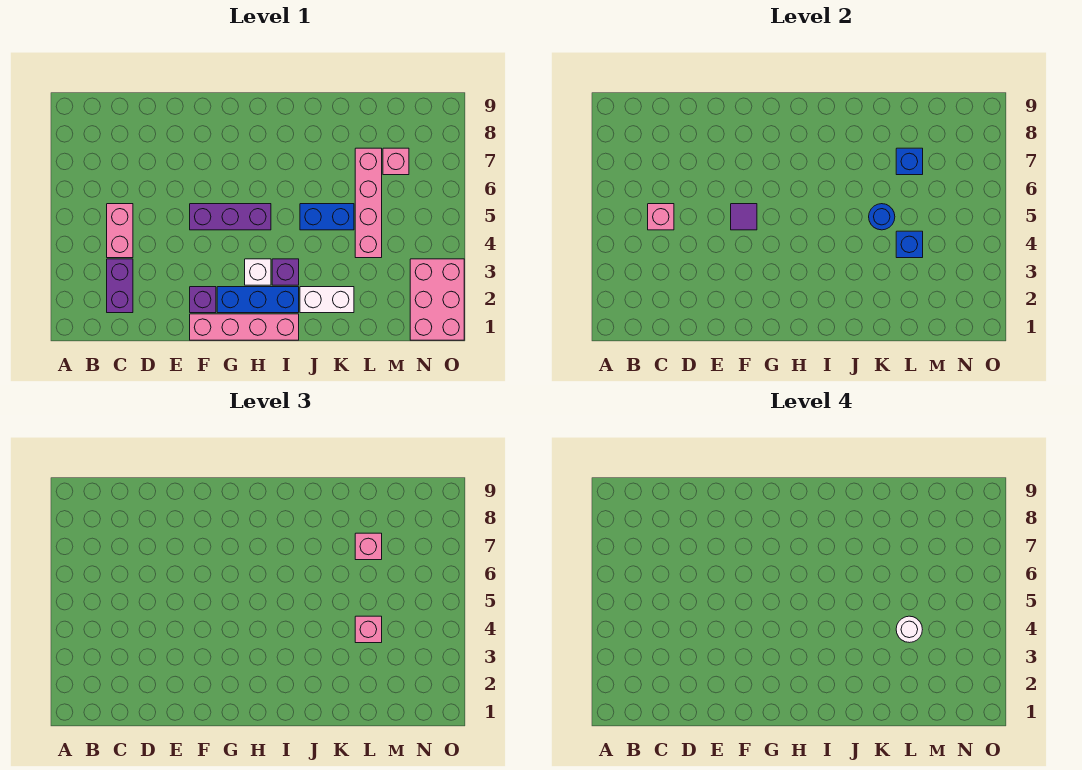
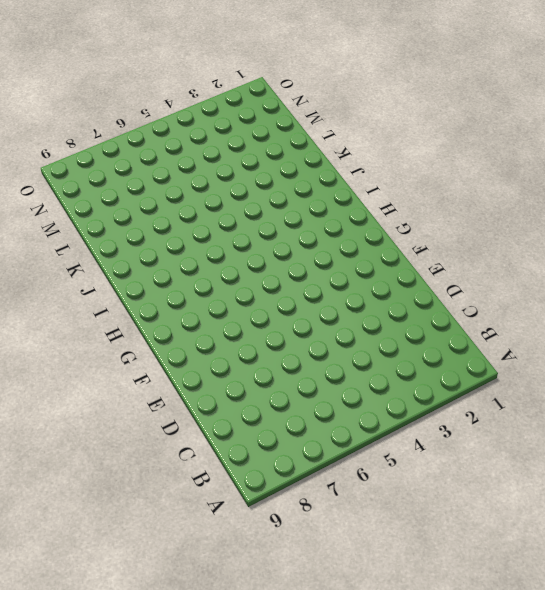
none -> purple brick C2:C3 level 1
none -> pink brick C4:C5 level 1
none -> pink brick F1:I1 level 1

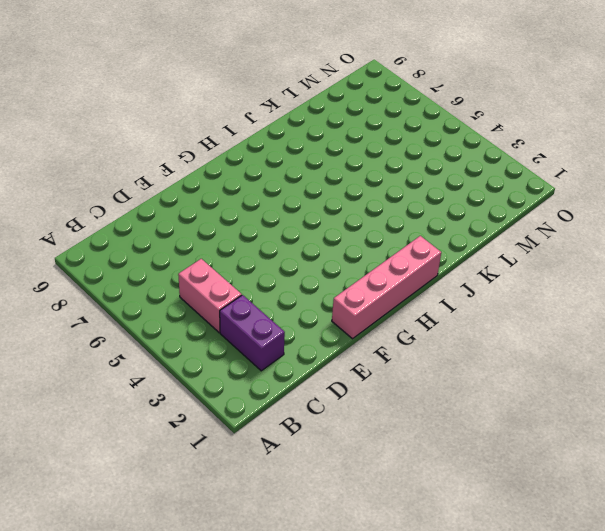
none -> purple brick F2 level 1
none -> purple brick F5:H5 level 1
none -> blue brick G2:I2 level 1

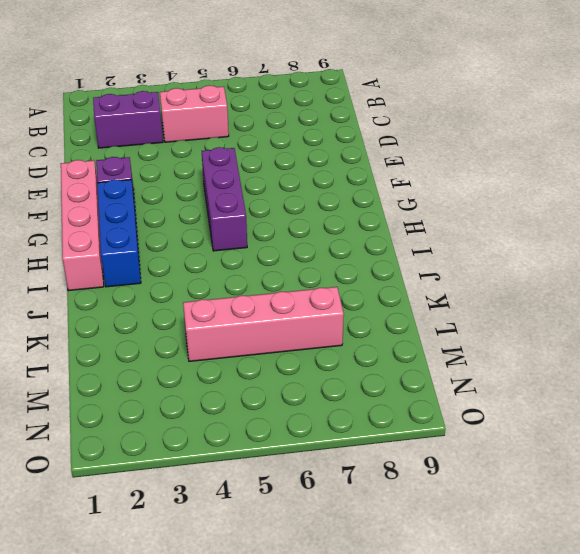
none -> white brick H3 level 1
none -> purple brick I3 level 1
none -> white brick J2:K2 level 1

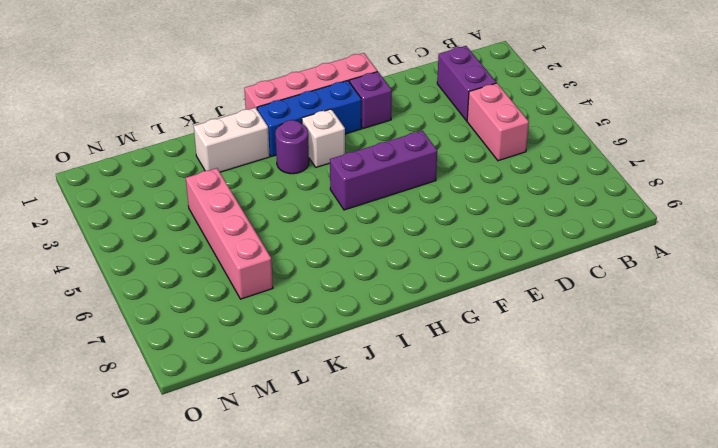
purple round brick I3 level 1 -> purple brick I3 level 1
none -> blue brick J5:K5 level 1
none -> pink brick M7 level 1
none -> pink brick N1:O3 level 1

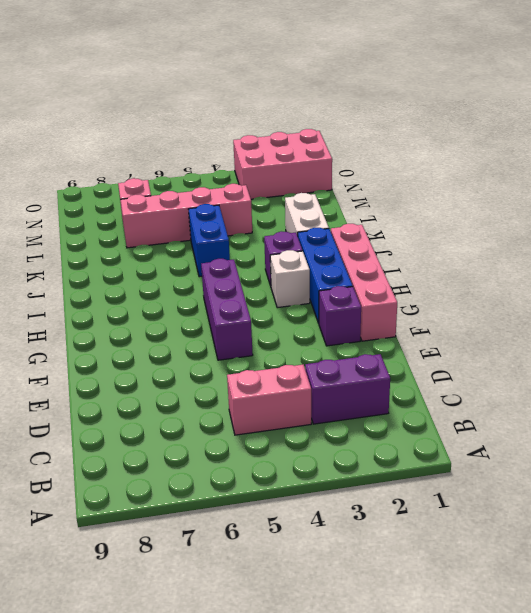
none -> pink brick C5 level 2
none -> purple tile F5 level 2
none -> blue round brick K5 level 2

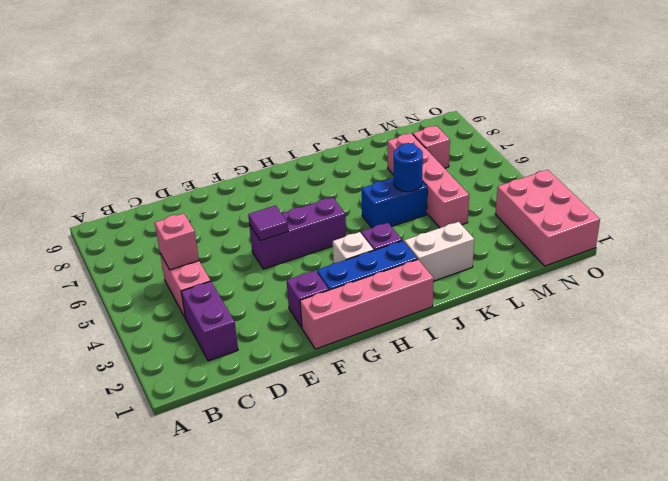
none -> blue brick L4 level 2
none -> blue brick L7 level 2
none -> pink brick L4 level 3

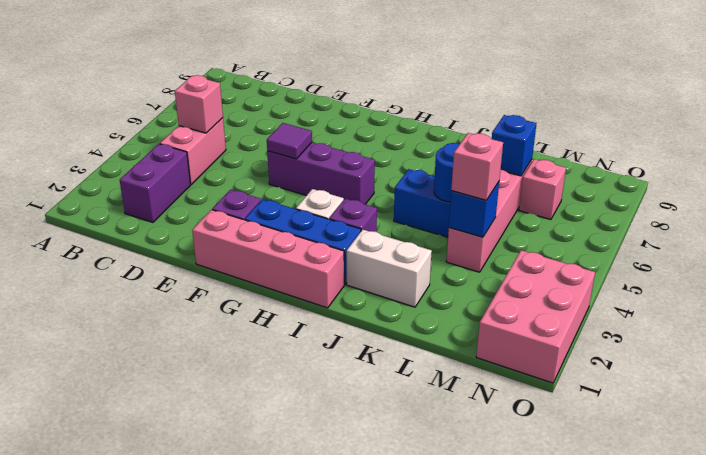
none -> pink brick L7 level 3
none -> white round brick L4 level 4

